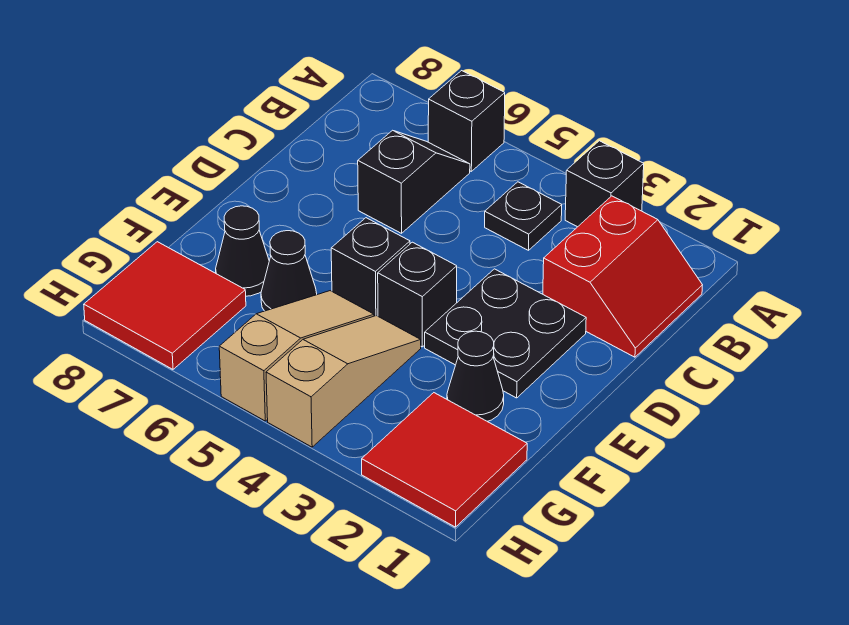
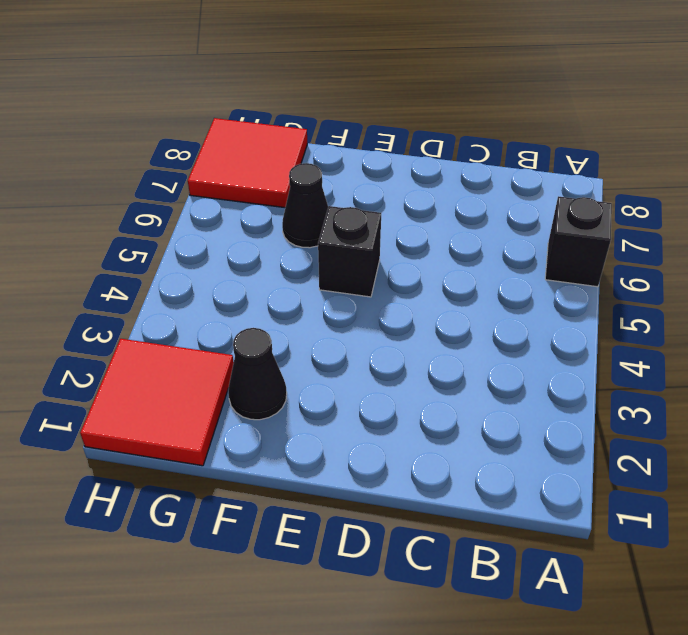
none -> black brick A3 level 1
none -> red slope B1:C2 level 1 top 2
none -> black plate B4 level 1

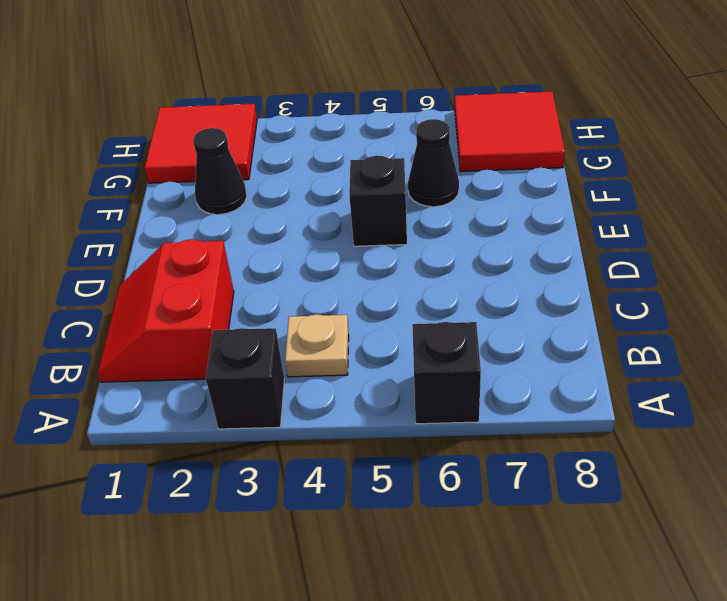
tan plate B4 level 1 -> black plate B4 level 1
none -> black slope B6:C6 level 1 top C
none -> black plate D2:E3 level 1
none -> black brick E4 level 1

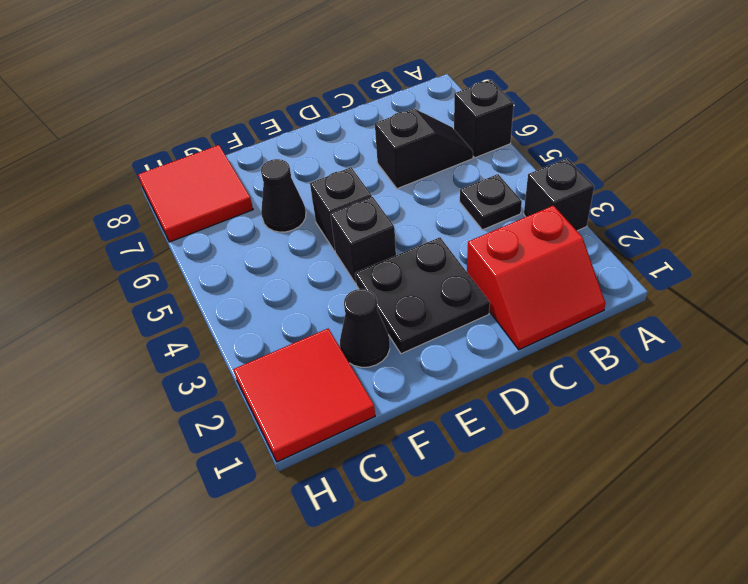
none -> tan slope F4:H4 level 1 top H
none -> tan slope F5:H5 level 1 top H
none -> black cone F7 level 1

